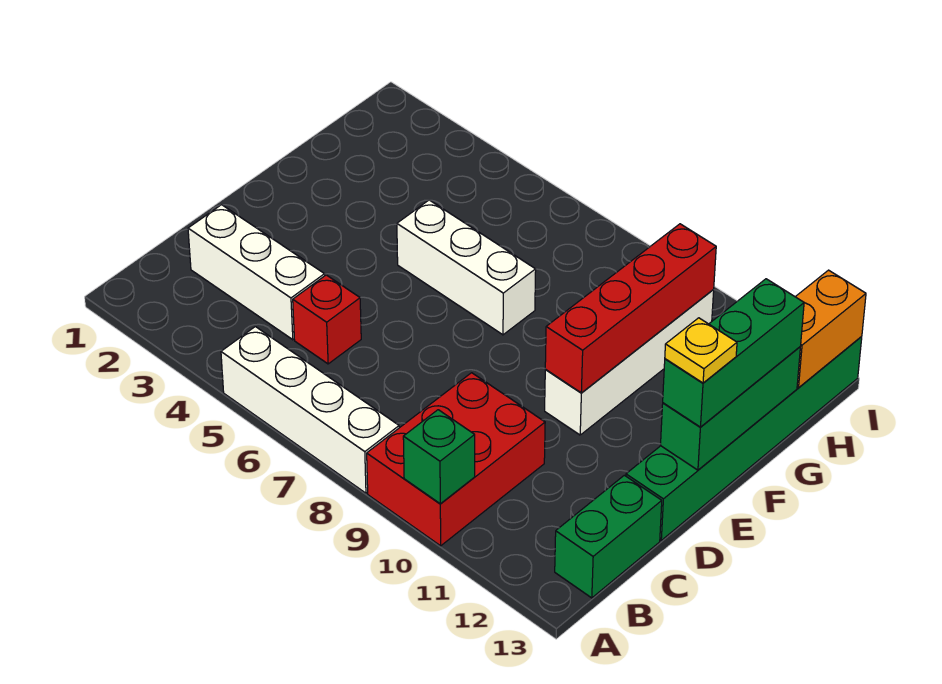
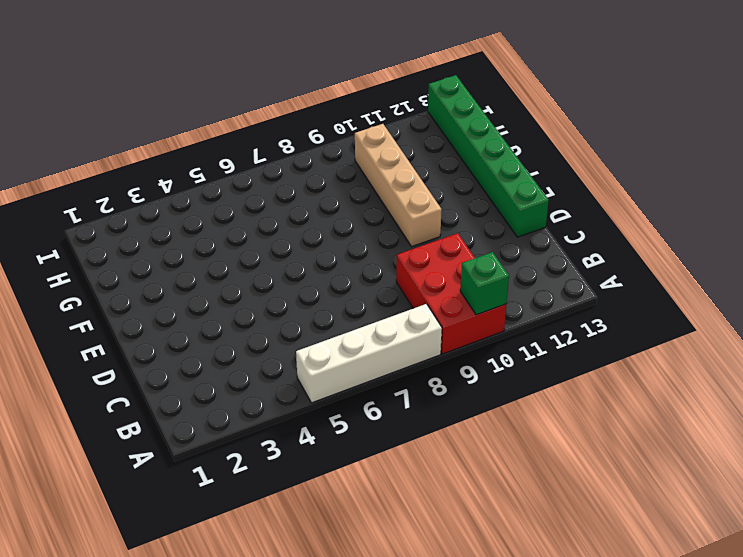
tan brick E10:H10 level 1 -> white brick E10:H10 level 1
none -> green brick B13:C13 level 1
none -> white brick C2:C4 level 1
none -> red brick C5 level 1

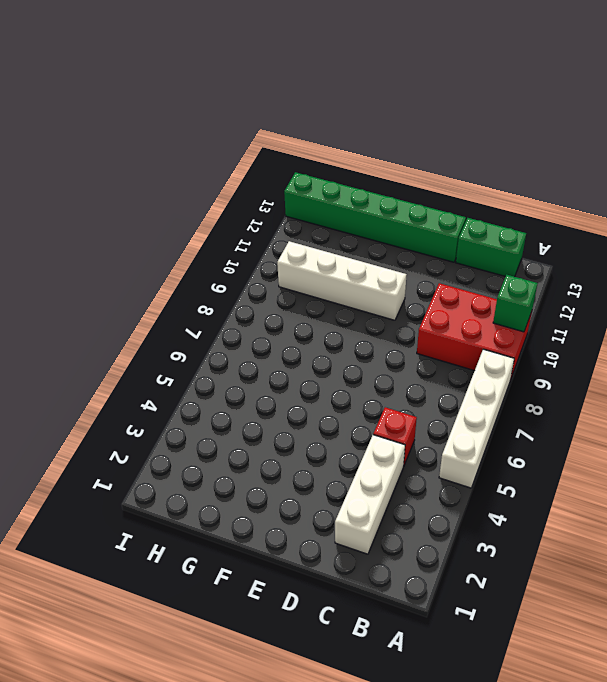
none -> white brick F5:F7 level 1
none -> red brick E10:H10 level 2
none -> green brick E13:G13 level 2

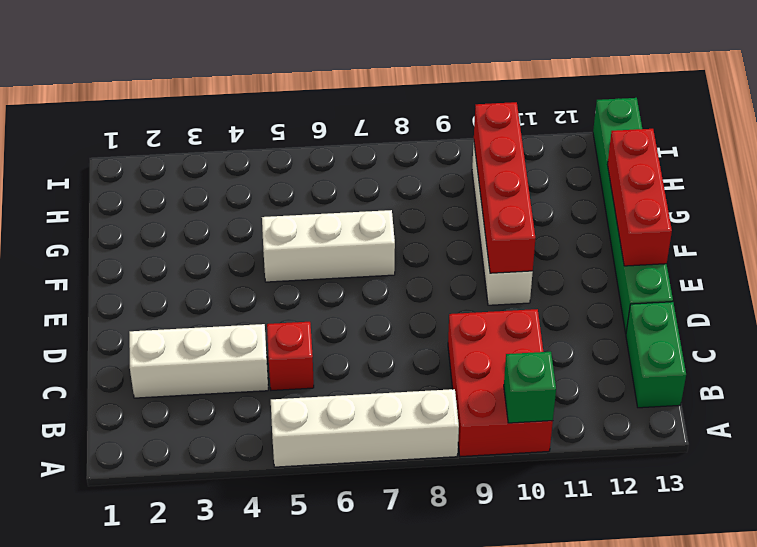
red brick E13:G13 level 2 -> green brick E13:G13 level 2
none -> orange brick H13:I13 level 2
none -> green brick E13:G13 level 3
none -> yellow plate E13 level 4

